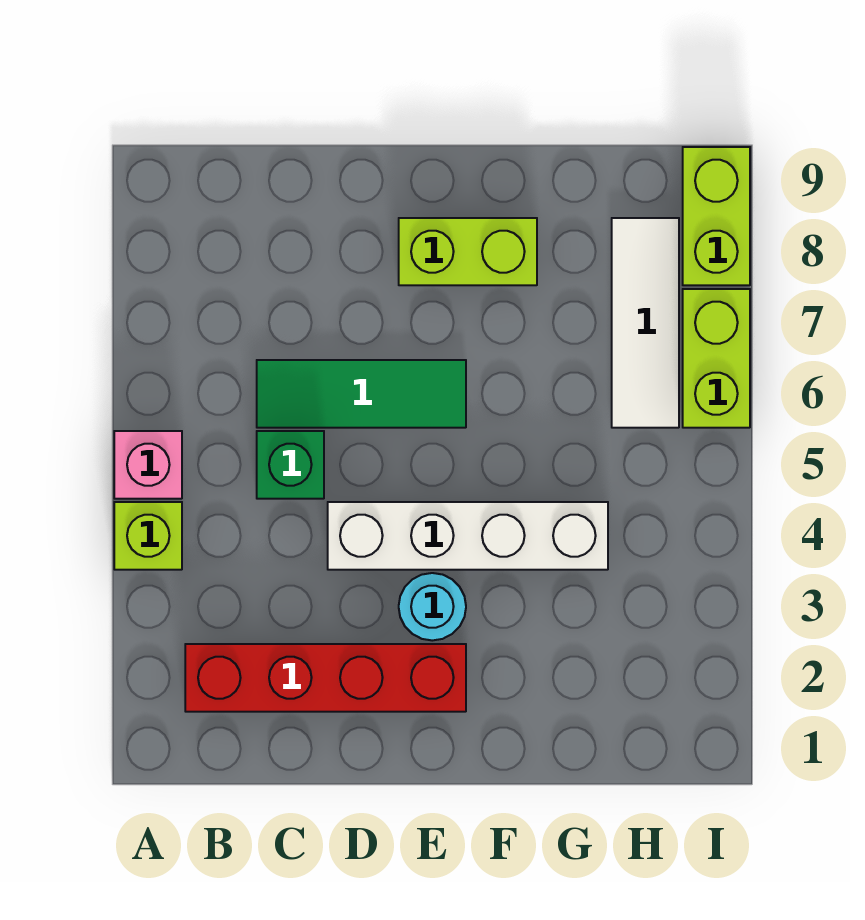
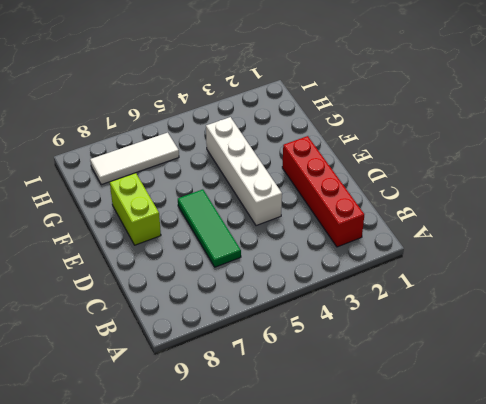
none -> lime brick A4 level 1
none -> pink brick A5 level 1

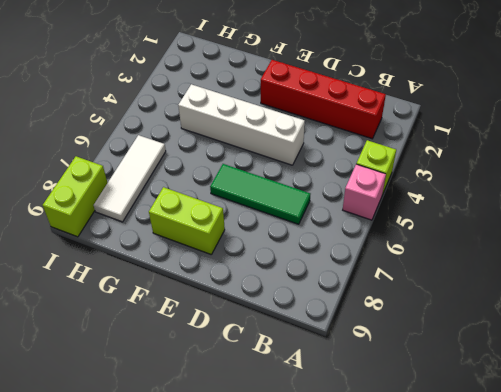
none -> green brick C5 level 1
none -> cyan round brick E3 level 1

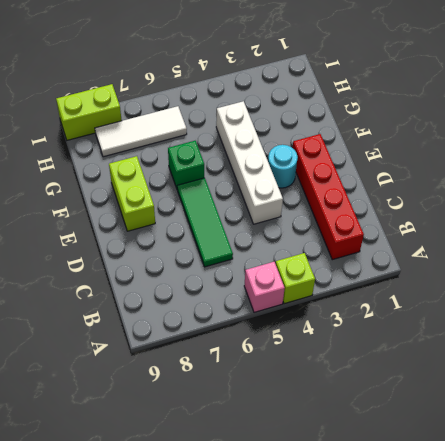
green brick F6 level 1 -> green brick C5 level 1
none -> lime brick I6:I7 level 1

